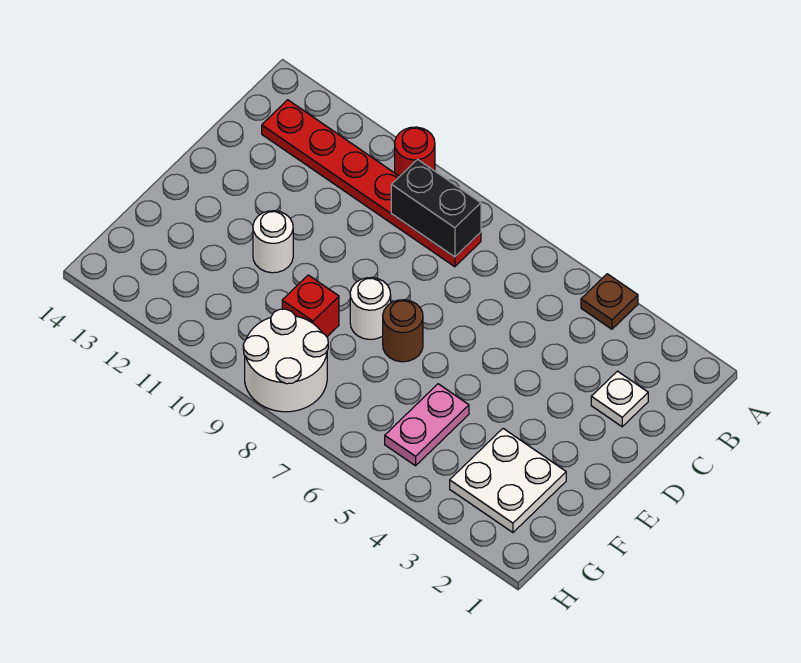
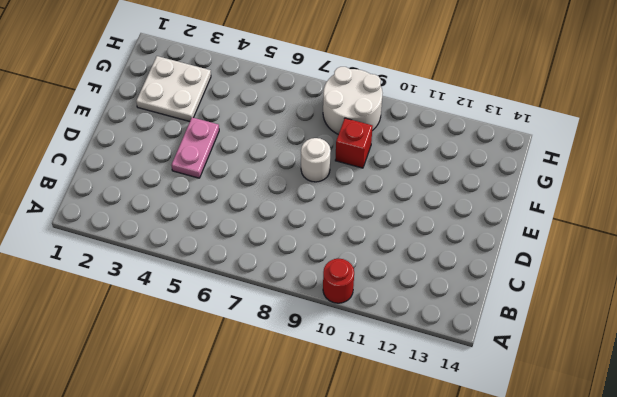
pink plate D4:E4 level 1 -> pink plate F5:G5 level 1
none -> brown plate A4 level 1
none -> red plate B8:B13 level 1
none -> white plate C2 level 1

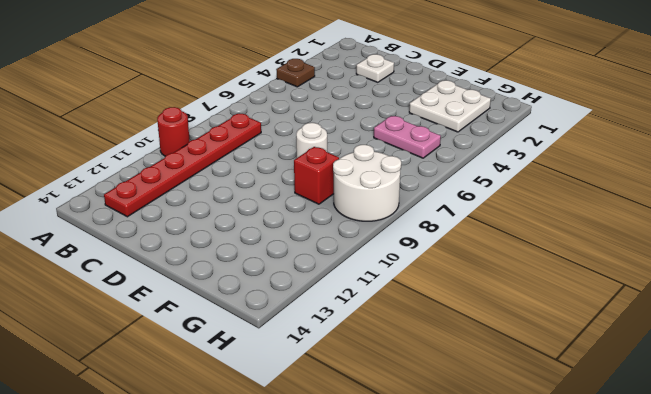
none -> brown round brick E7 level 1
none -> white round brick E11 level 1
none -> black brick B8:B9 level 2

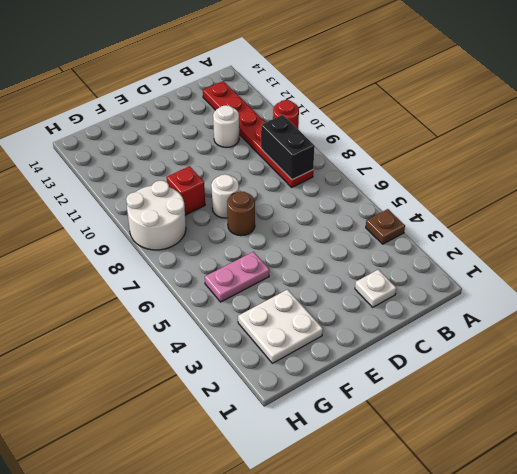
white round brick C11 level 1 -> white round brick E11 level 1

